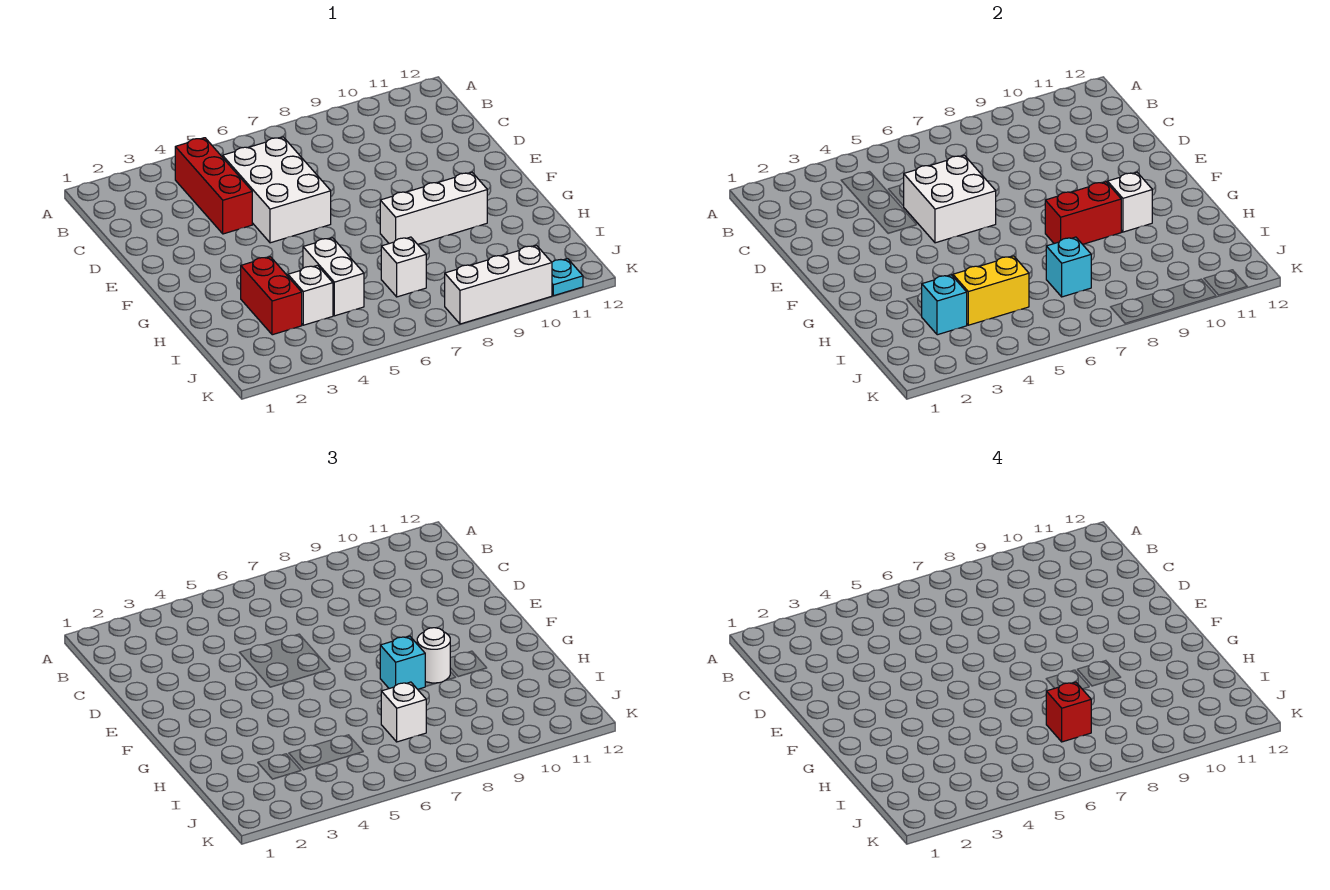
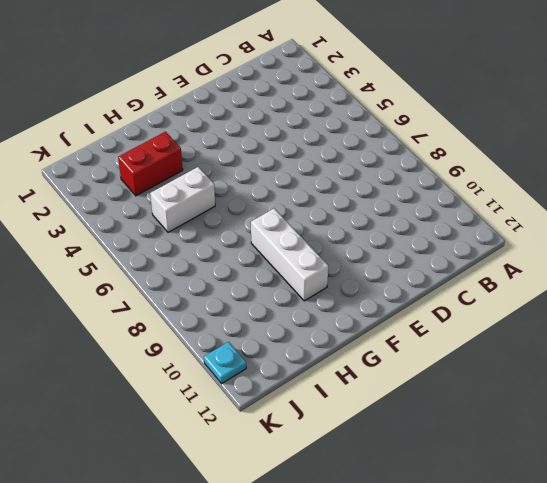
none -> red brick B4:D4 level 1
none -> white brick C5:E6 level 1
none -> white brick I4 level 1

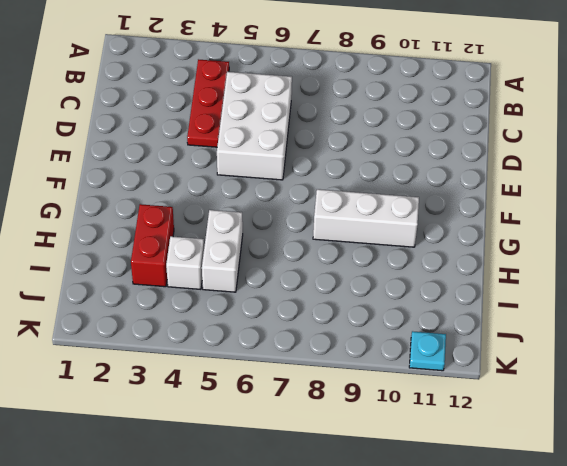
red plate B4:D4 level 1 -> red brick B4:D4 level 1
none -> white brick I7 level 1
none -> white brick K8:K10 level 1
none -> white brick D5:E6 level 2

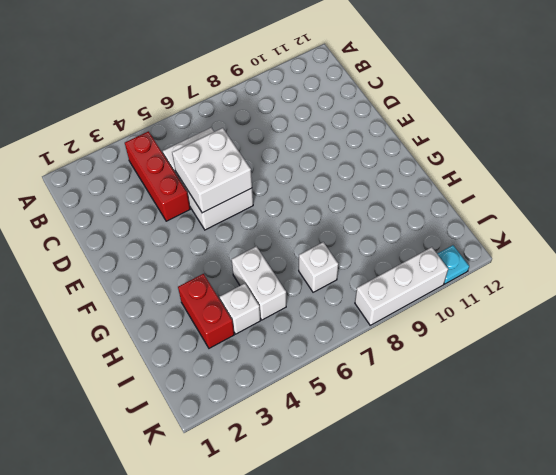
none -> white brick G8:G10 level 1
none -> red brick G8:G9 level 2
none -> white brick G10 level 2

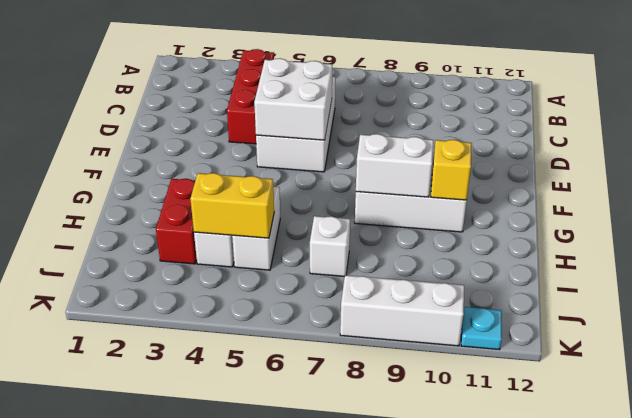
white brick G8:G9 level 2 -> red brick G8:G9 level 2
yellow brick G10 level 2 -> white brick G10 level 2
none -> cyan brick I3 level 2
none -> cyan brick I7 level 2
none -> cyan brick G8 level 3

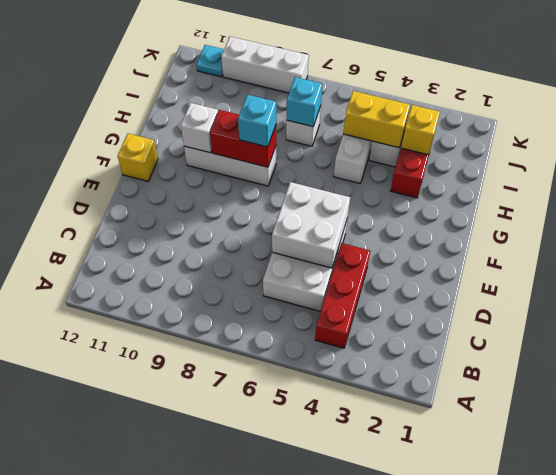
yellow brick F12 level 1 -> none
yellow brick I3 level 2 -> cyan brick I3 level 2
none -> white round brick G9 level 3
none -> white brick I7 level 3
none -> red brick I7 level 4

